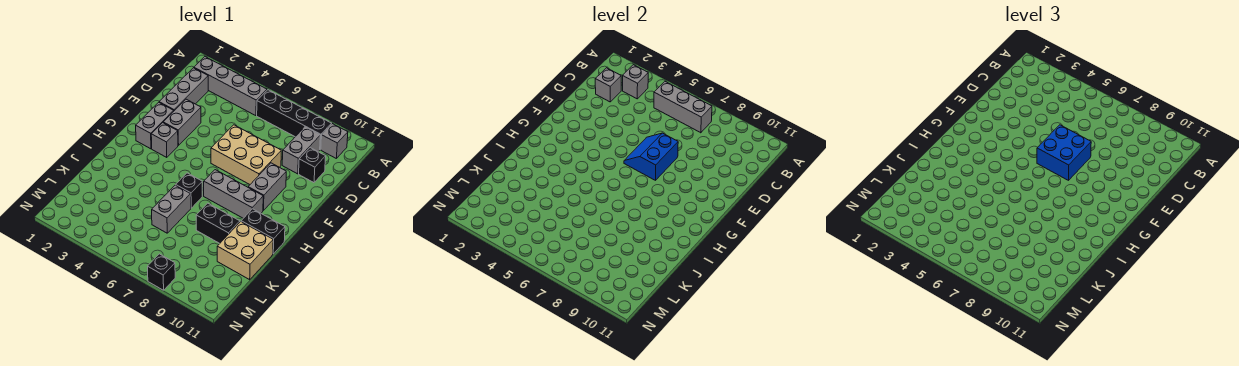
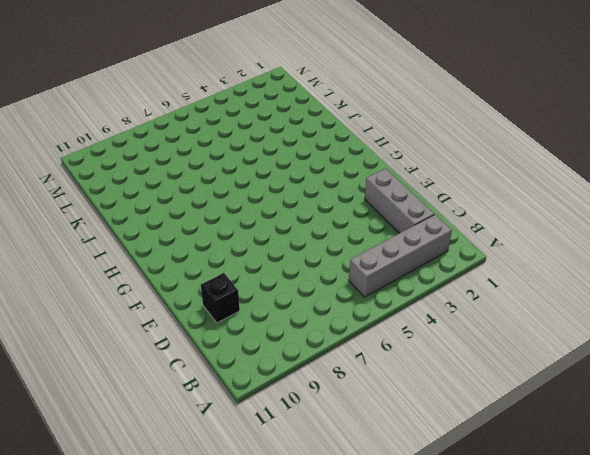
none -> black brick B6:B9 level 1
none -> grey brick B10 level 1
none -> grey brick C9:D9 level 1

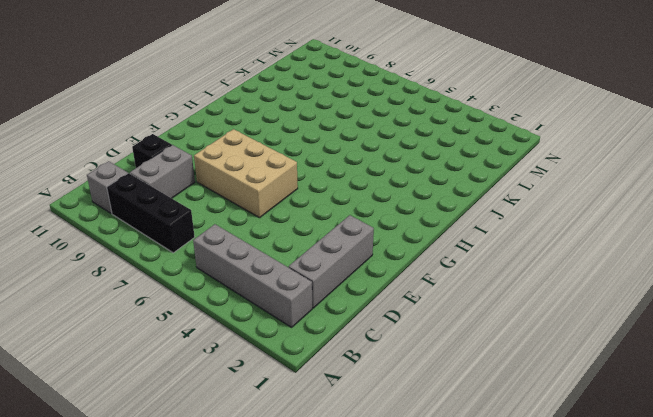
black brick B7:B9 level 1 -> black brick B6:B9 level 1
none -> grey brick E3:F3 level 1
none -> grey brick F2:G2 level 1
none -> grey brick F9:G9 level 1

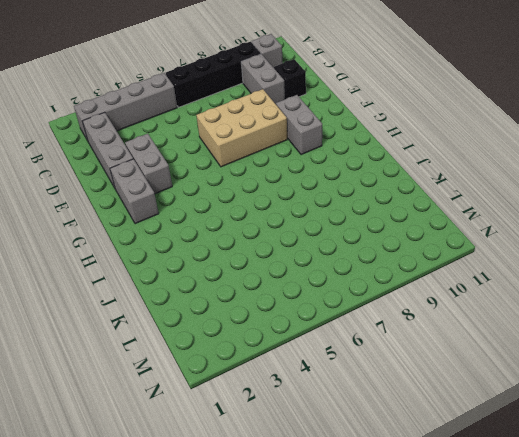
none -> grey brick G3 level 1
none -> grey brick H7:H9 level 1
none -> black brick I6 level 1

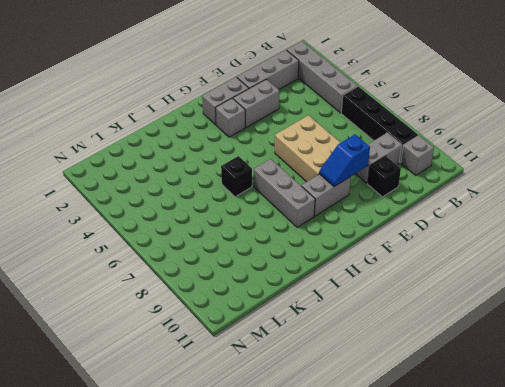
blue slope E9:F9 level 2 top E -> none
none -> black brick I10:I11 level 1
none -> grey brick J6:K6 level 1
none -> black brick J8:J9 level 1

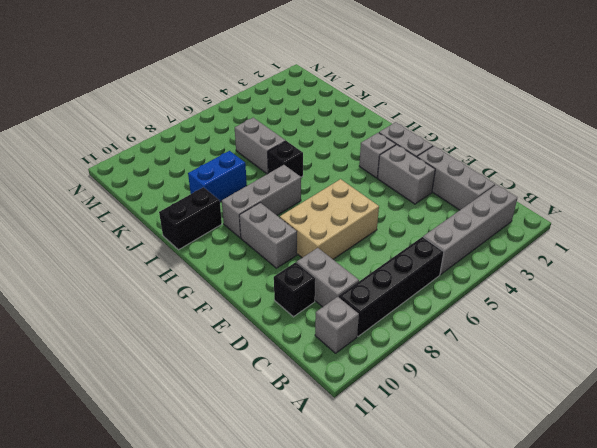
blue brick J8:J9 level 1 -> black brick J8:J9 level 1
none -> tan brick J10:K11 level 1
none -> black brick N8 level 1
none -> grey brick B3 level 2

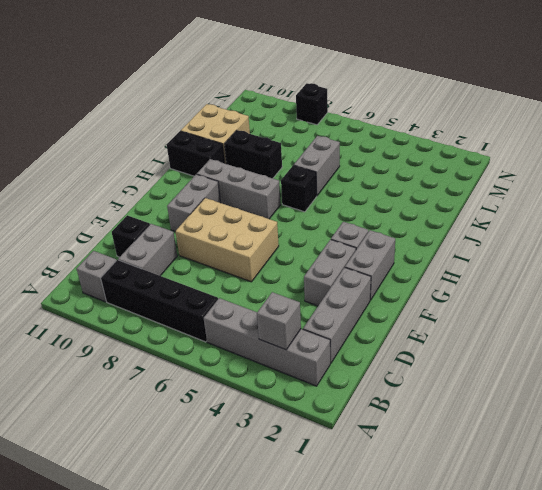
none -> grey brick B5:B7 level 2
none -> grey brick C2 level 2
none -> blue slope E6:F7 level 2 top 7

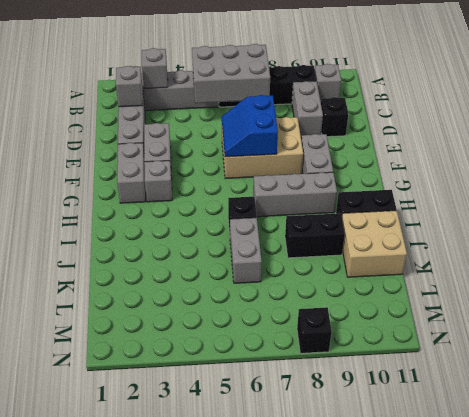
grey brick B5:C7 level 2 -> grey brick B5:B7 level 2
none -> blue brick E6:F7 level 3

